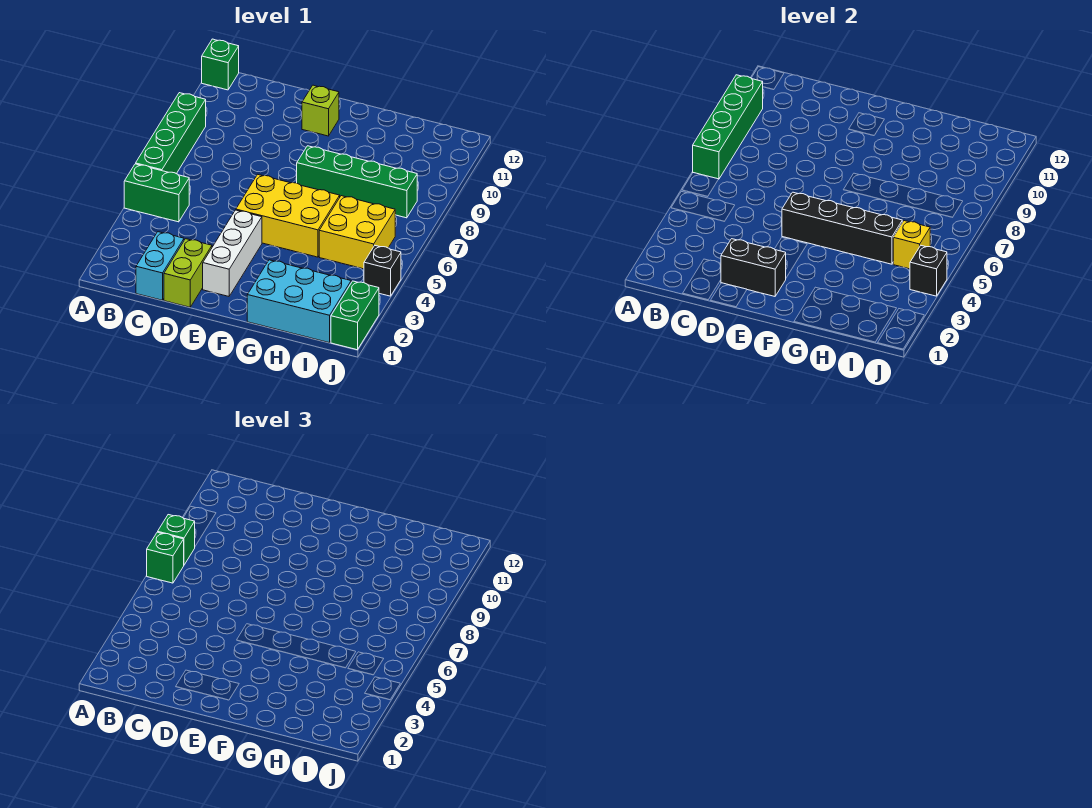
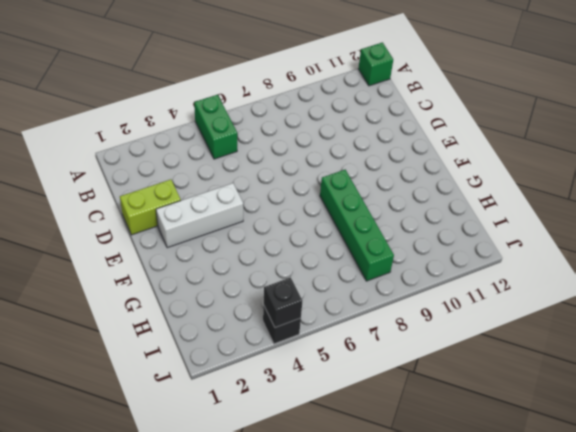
none -> green brick A6:A9 level 1
none -> cyan brick C1:C2 level 1
none -> yellow brick E5:G6 level 1

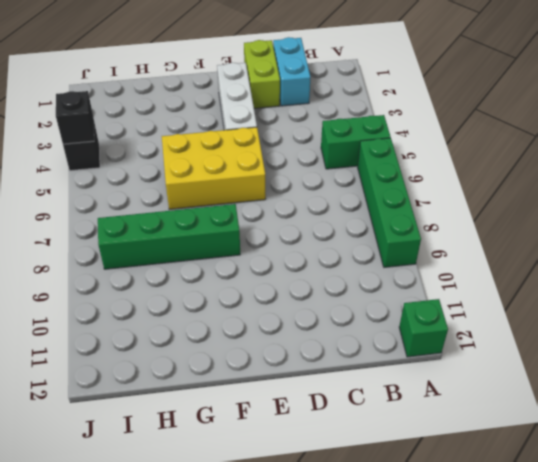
none -> lime brick E11 level 1
none -> cyan brick G1:I2 level 1
none -> yellow brick H5:I6 level 1

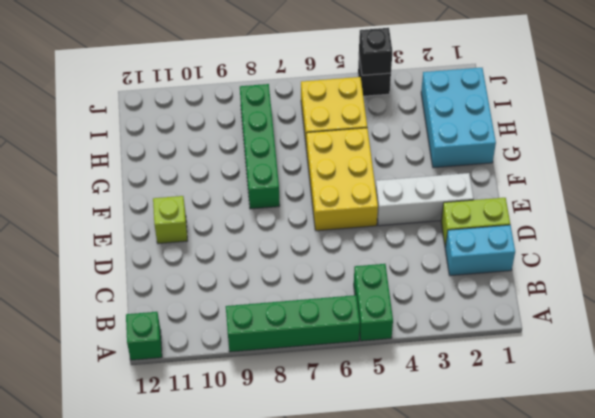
none -> green brick J1:J2 level 1
none -> green brick A7:A10 level 2
none -> black brick D2:E2 level 2

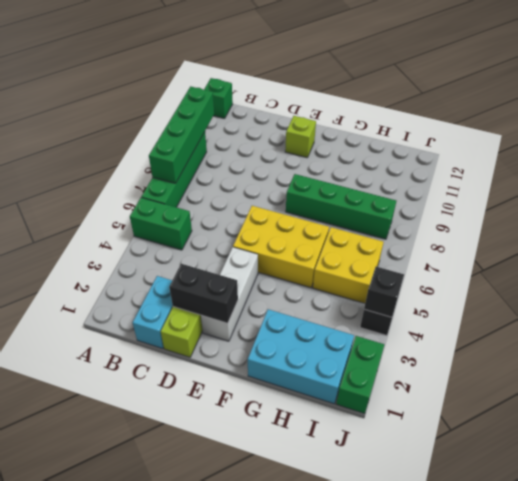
none -> black brick E5:H5 level 2
none -> yellow brick I5 level 2
none -> green brick A7 level 3

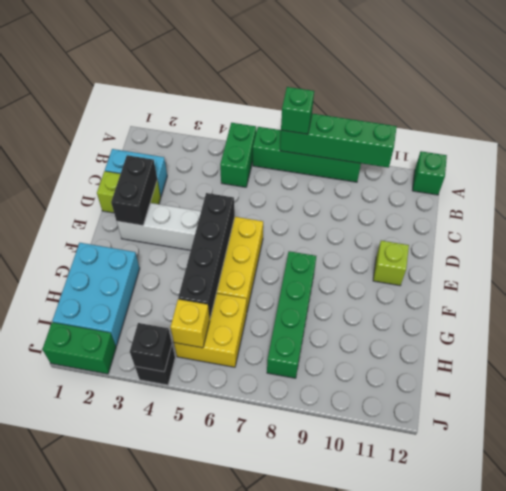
none -> green brick A8 level 3

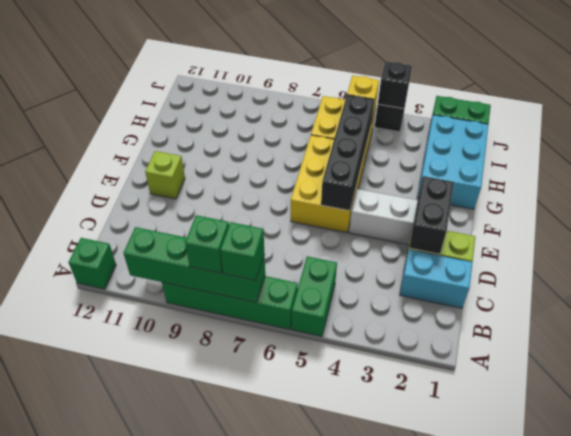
none -> green brick F8:I8 level 1

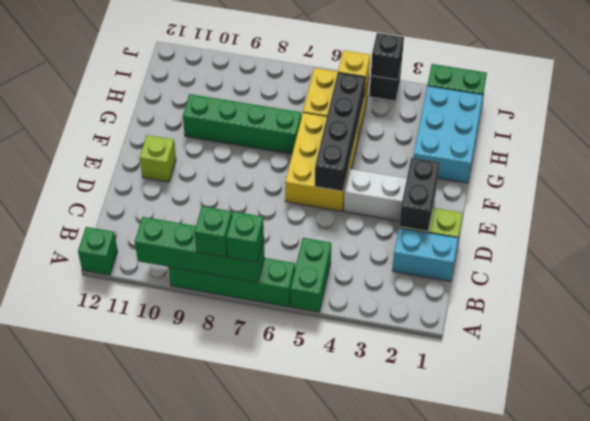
green brick G7:G10 level 1 -> green brick F8:I8 level 1

